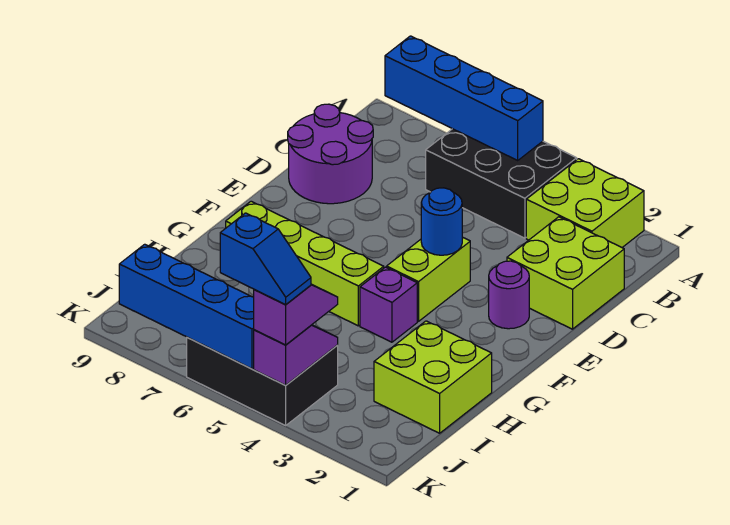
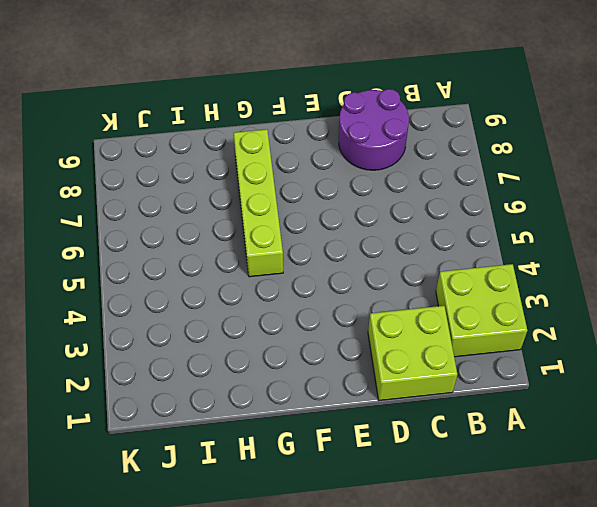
none -> black brick A4:B6 level 1
none -> purple round brick E2 level 1
none -> lime brick E4:F4 level 1

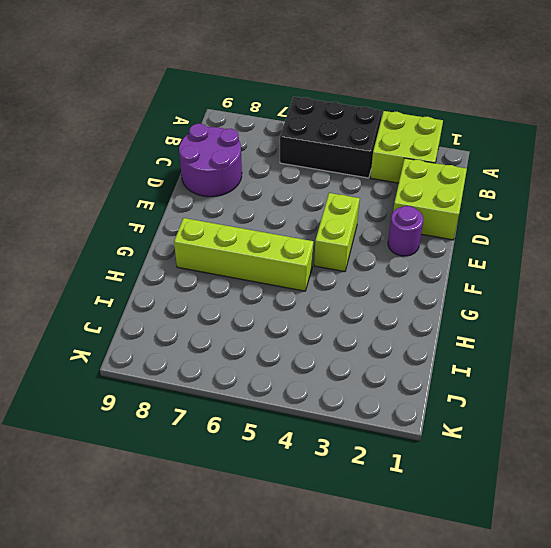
none -> purple brick G4 level 1
none -> lime brick H1:I2 level 1
none -> black brick J4:K6 level 1

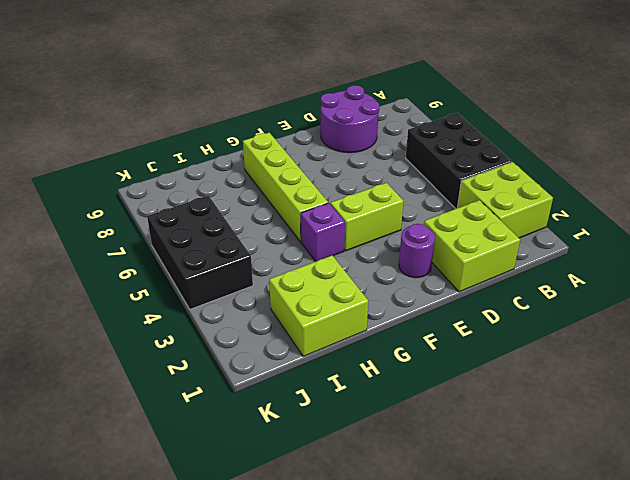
none -> blue brick A5:A8 level 2
none -> blue round brick E4 level 2
none -> purple slope J4:K4 level 2 top K

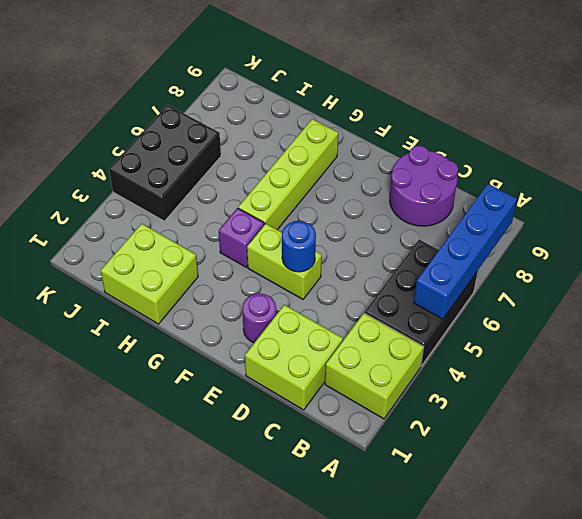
none -> purple slope J4:K4 level 2 top K
none -> blue brick K5:K8 level 2
none -> purple slope J4:K4 level 3 top K

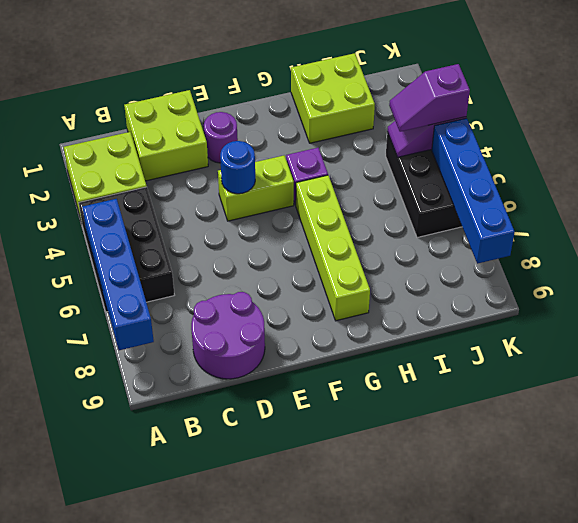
none -> blue slope K4:K5 level 4 top 5

